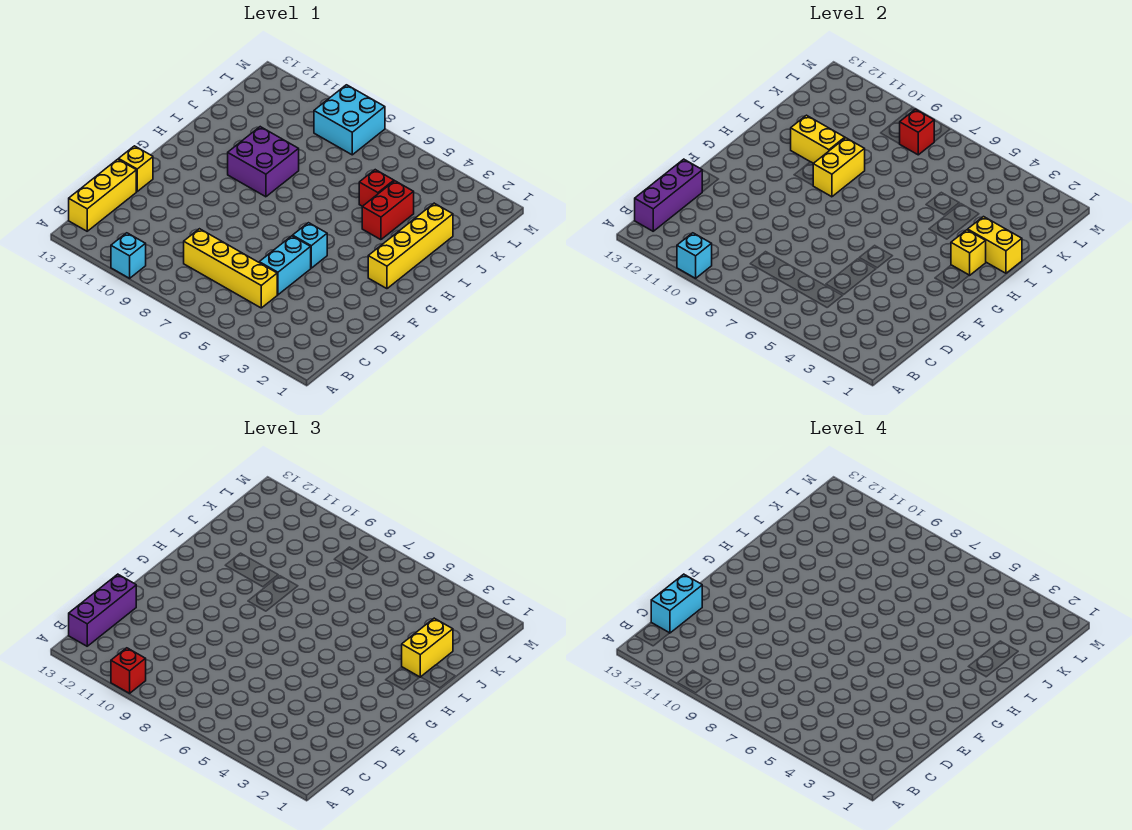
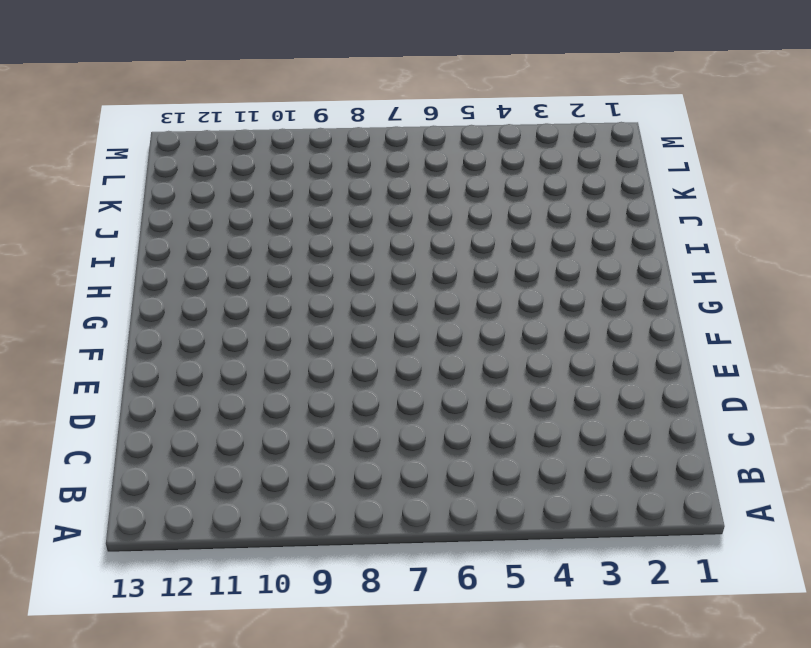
none -> cyan brick A10 level 1
none -> yellow brick B13:D13 level 1
none -> yellow brick C5:C8 level 1

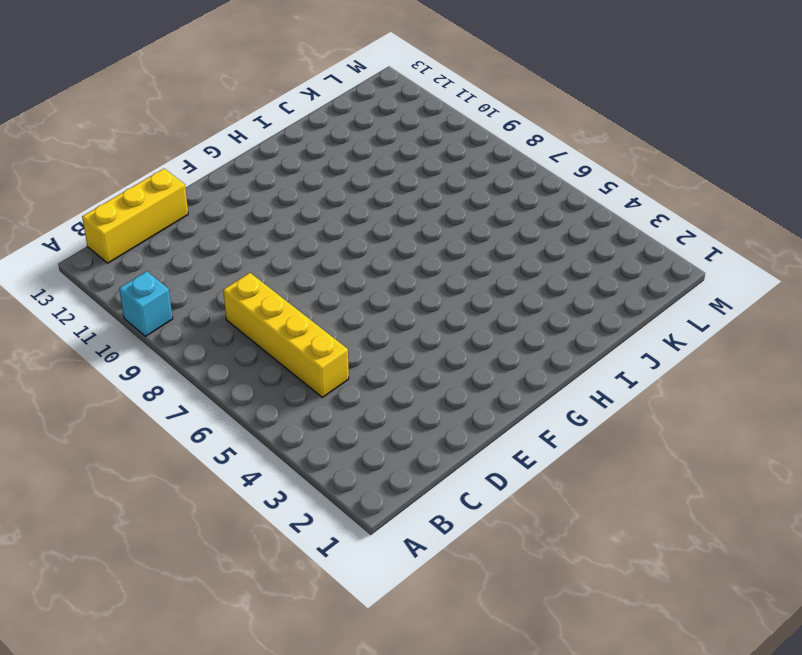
none -> cyan brick D5:E5 level 1
none -> yellow brick E13 level 1
none -> cyan brick F5 level 1

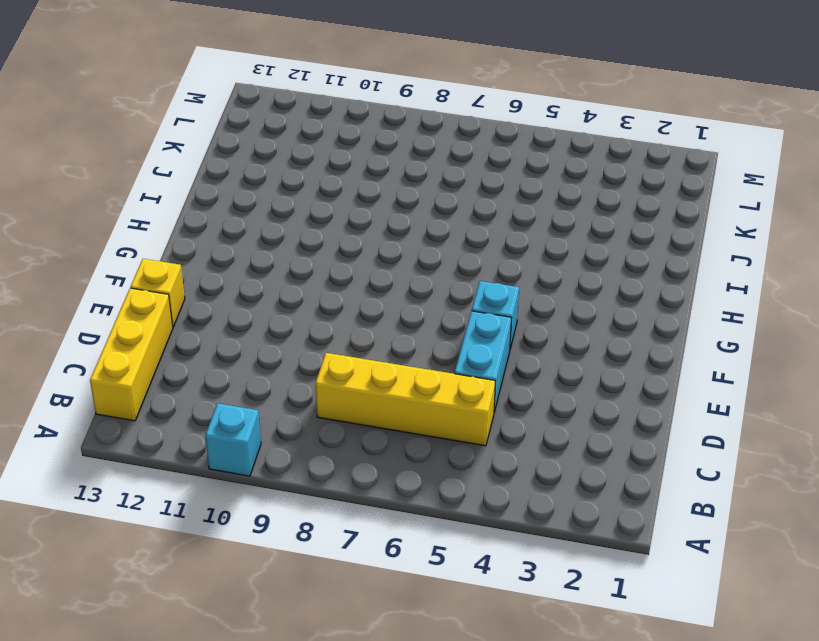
none -> yellow brick G2:J2 level 1
none -> purple brick H9:I10 level 1
none -> red brick I4:J4 level 1

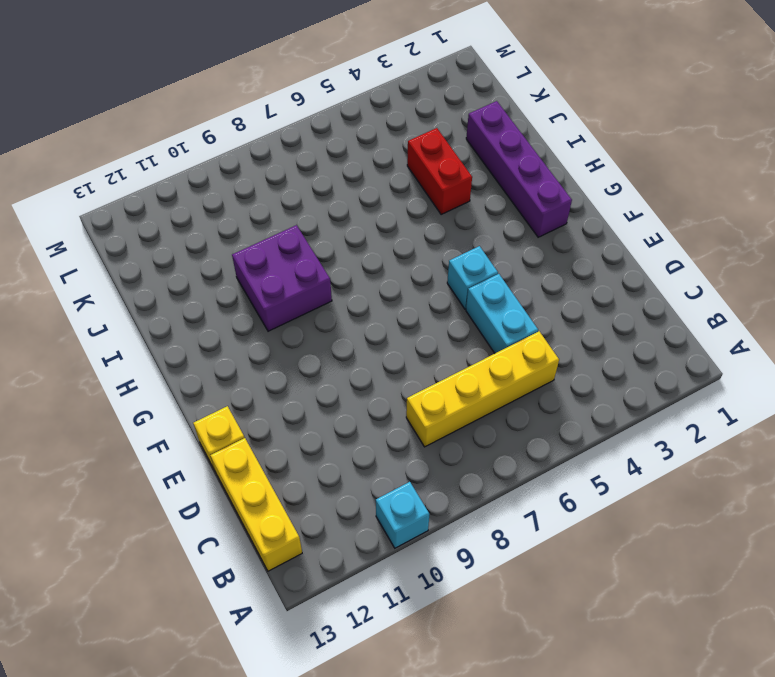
purple brick G2:J2 level 1 -> yellow brick G2:J2 level 1
none -> red brick J5 level 1
none -> cyan brick L8:M9 level 1
none -> cyan brick A10 level 2

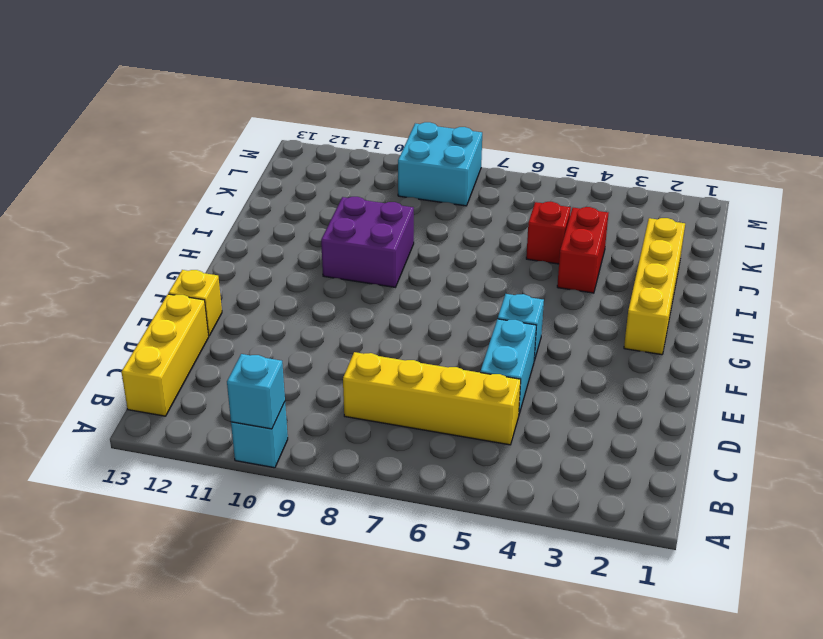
none -> purple brick B13:D13 level 2
none -> yellow brick H2 level 2
none -> yellow brick H9:I9 level 2

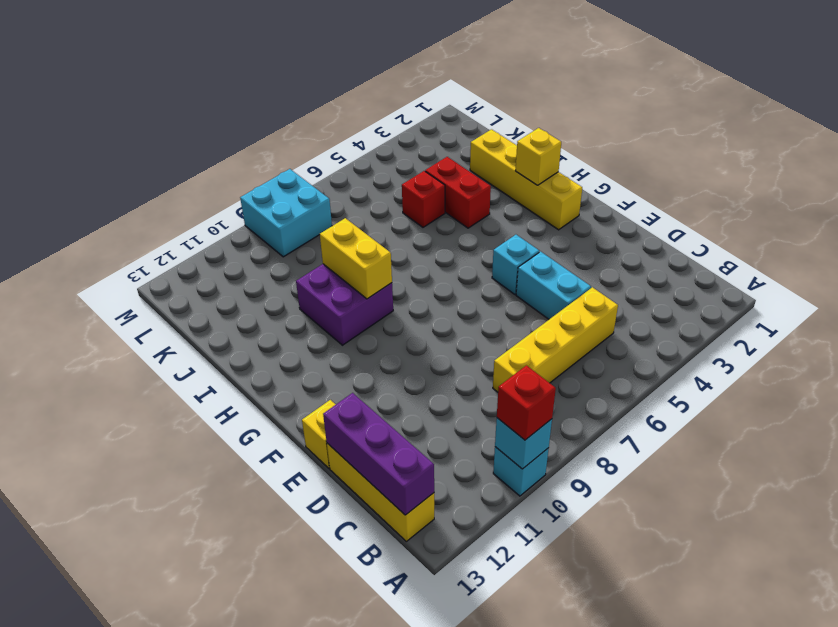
none -> yellow brick I1:I2 level 2
none -> yellow brick I10:I11 level 2
none -> red brick L8 level 2

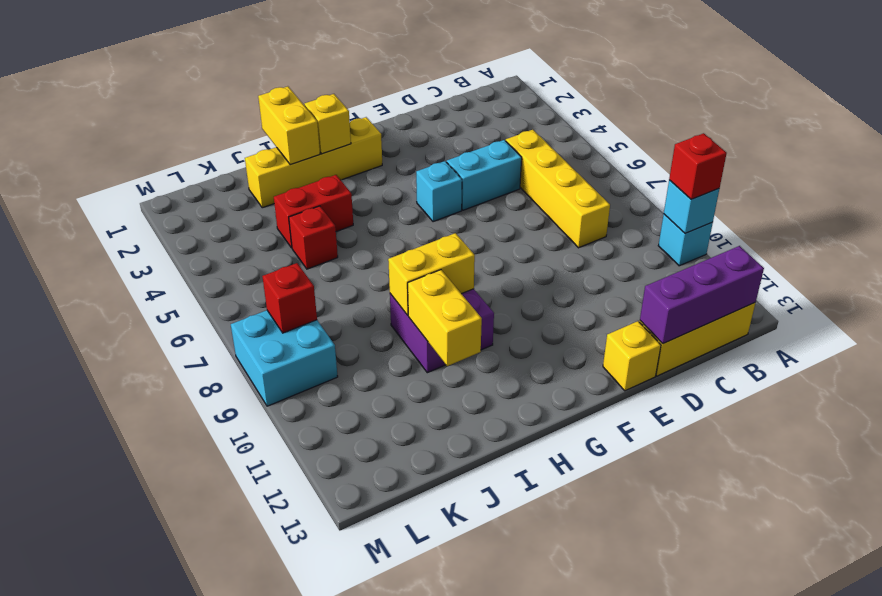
none -> purple brick B13:D13 level 3
none -> yellow brick I2:J2 level 3
none -> cyan brick C13:D13 level 4

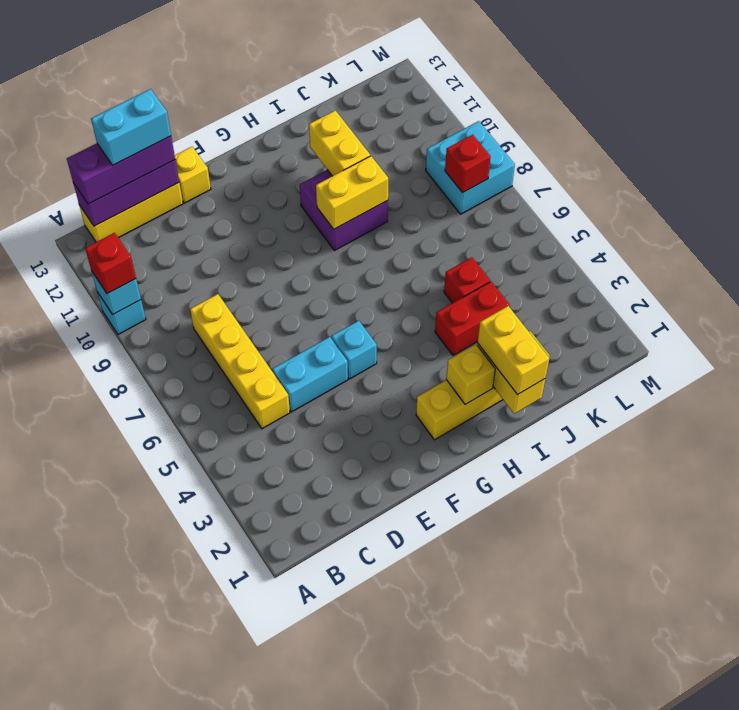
yellow brick I1:I2 level 3 -> yellow brick I2:J2 level 3

